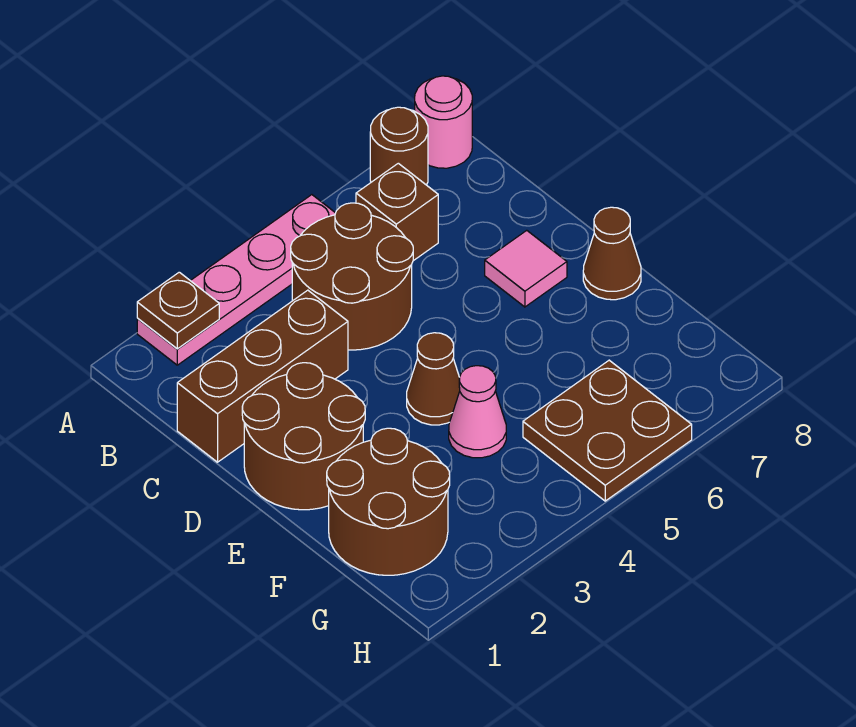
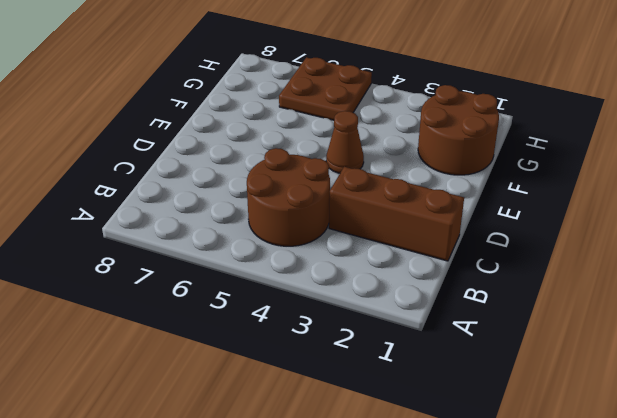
none -> pink plate A2:A5 level 1
none -> brown round brick A7 level 1
none -> pink round brick A8 level 1

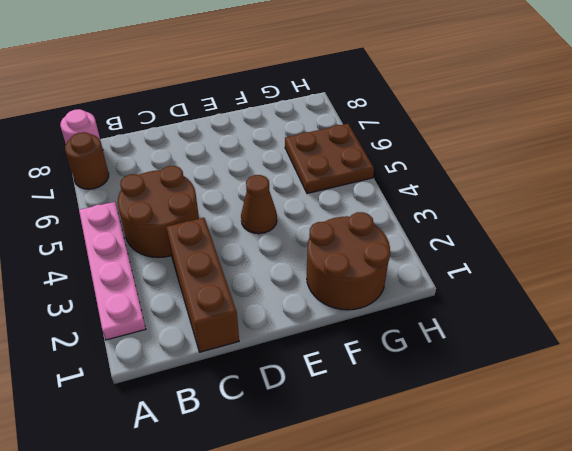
none -> brown brick B6 level 1
none -> brown round brick D1:E2 level 1
none -> pink tile D7 level 1

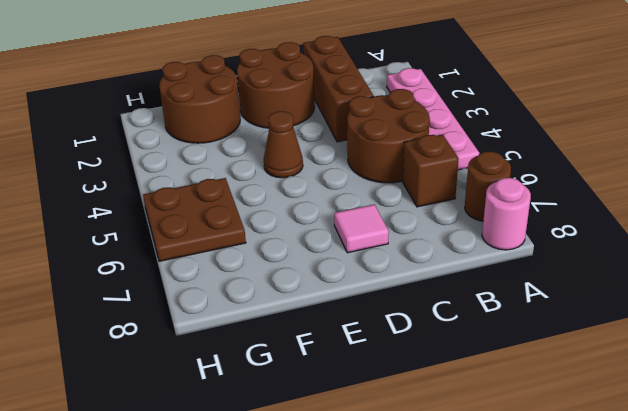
none -> brown cone E8 level 1
none -> pink cone F4 level 1
none -> brown plate A2 level 2

